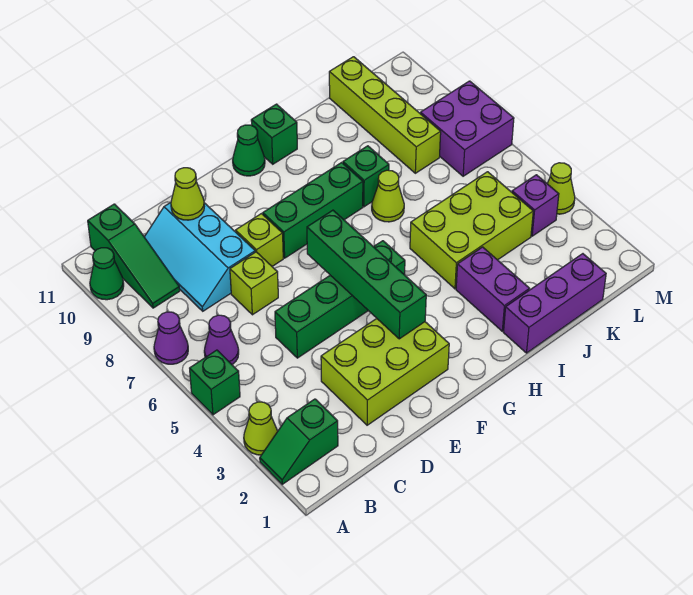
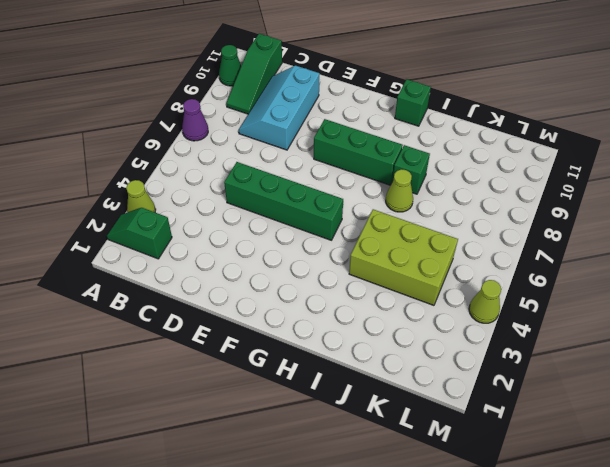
none -> green brick A5 level 1
none -> purple cone B6 level 1
none -> lime brick D2:F3 level 1

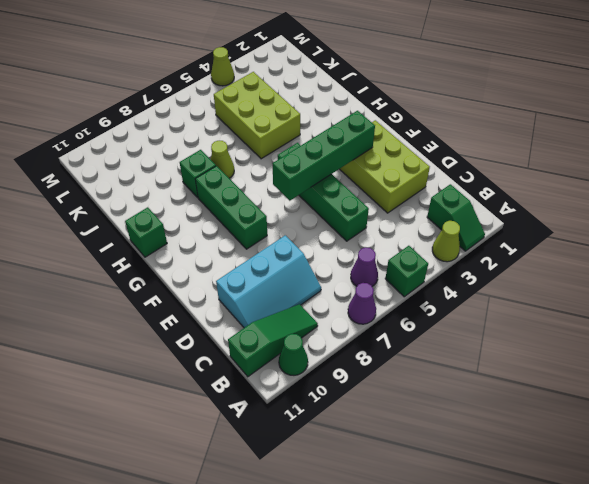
none -> lime brick D7 level 1
none -> lime brick E8 level 1
none -> green cone G11 level 1

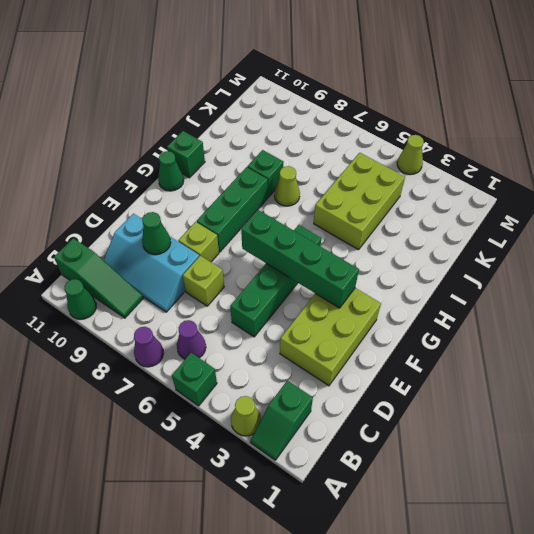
green cone D9 level 2 -> none
none -> purple brick I1:K1 level 1
none -> purple brick I2:I3 level 1
none -> lime brick K8:K11 level 1

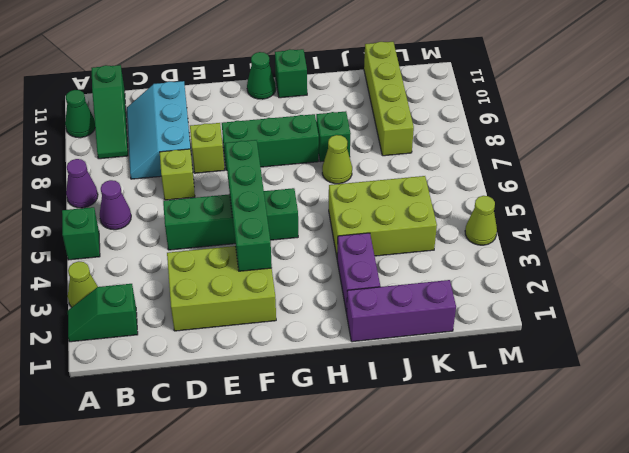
none -> purple brick L4 level 1
none -> purple brick L7:M8 level 1
none -> lime cone D10 level 2

